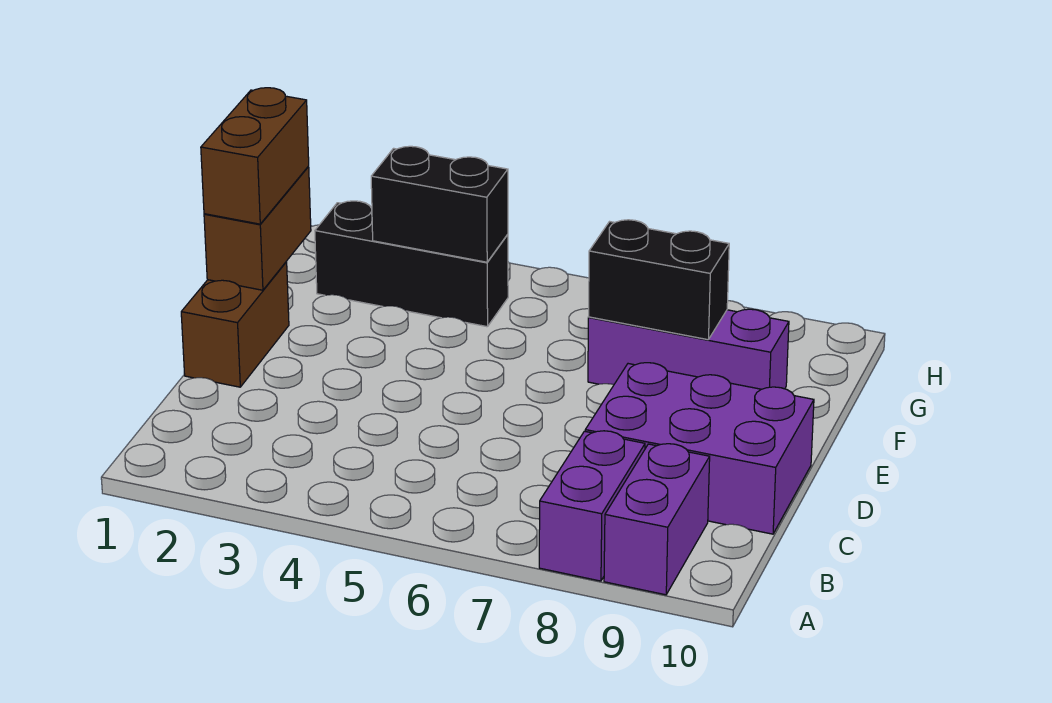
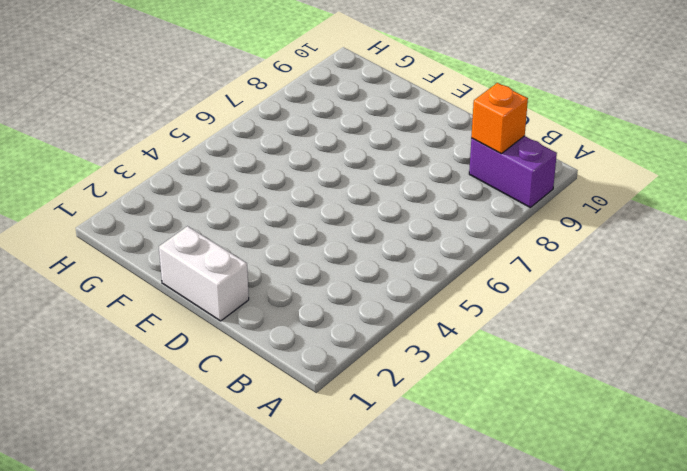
orange brick B9 level 2 -> none
white brick D1:E1 level 1 -> brown brick D1:E1 level 1
none -> purple brick A8:B8 level 1
none -> purple brick C8:D10 level 1

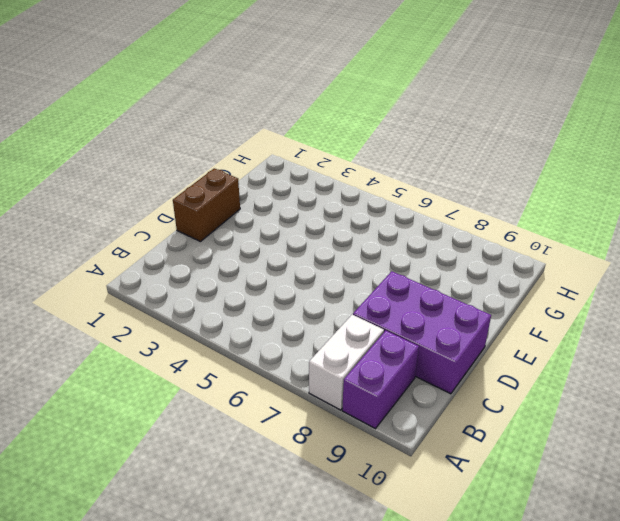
white brick A8:B8 level 1 -> purple brick A8:B8 level 1
none -> purple brick F7:F9 level 1
none -> black brick G2:G4 level 1

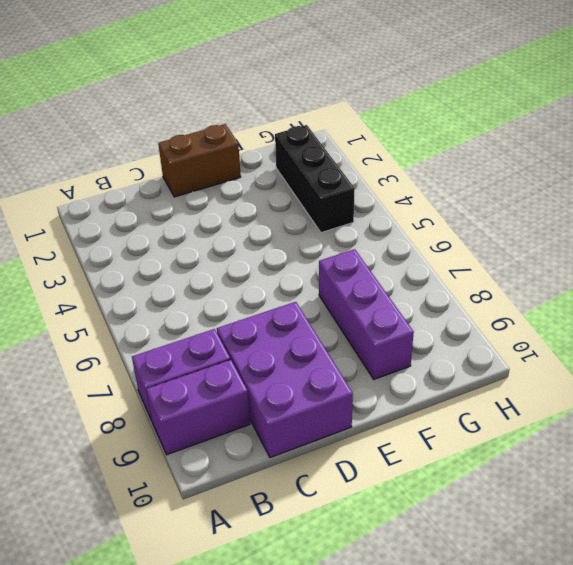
none -> brown brick E1:F1 level 2
none -> black brick F7:F8 level 2

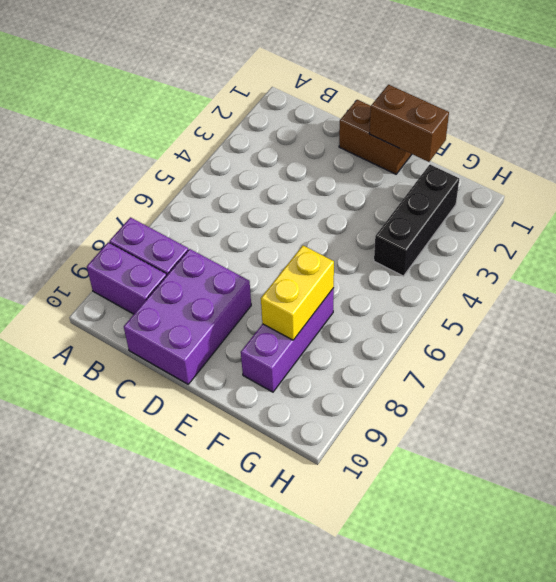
yellow brick F7:F8 level 2 -> black brick F7:F8 level 2
none -> black brick G3:G4 level 2
none -> brown brick E1:F1 level 3

